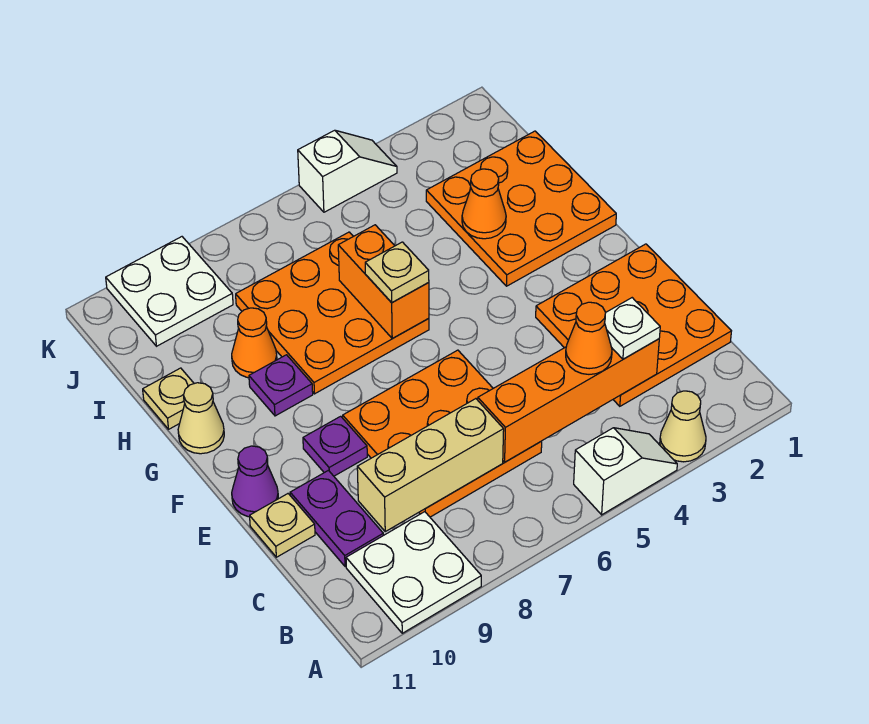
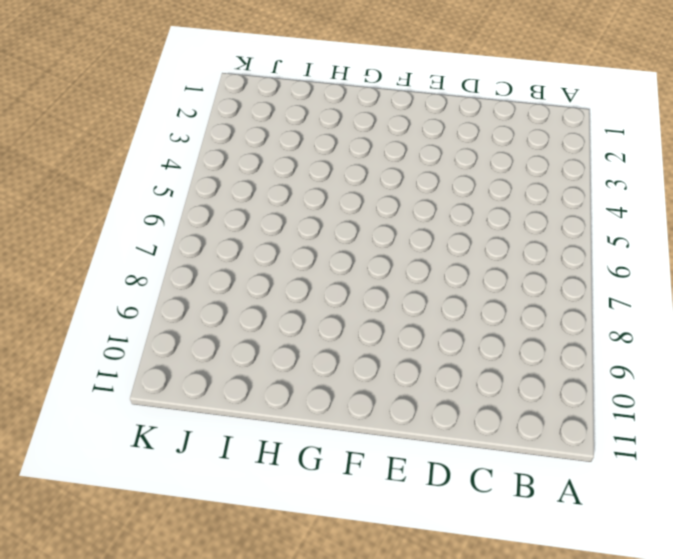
none -> tan cone A3 level 1
none -> white slope A4:A5 level 1 top 5
none -> white plate A9:B10 level 1

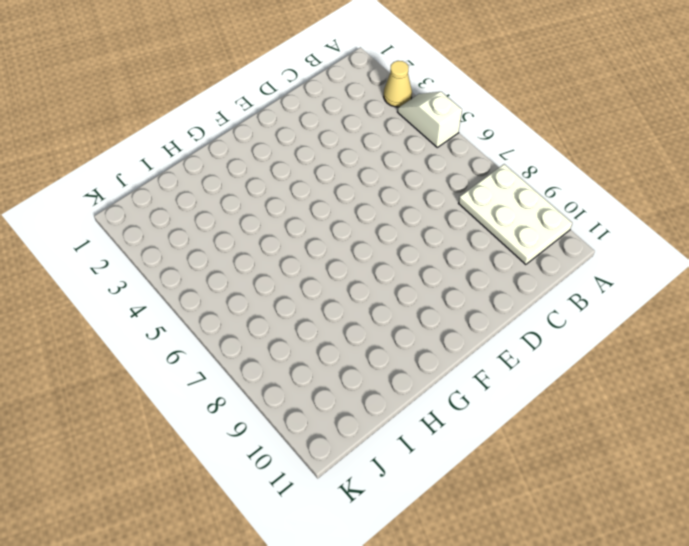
white plate A8:B10 level 1 -> white plate A9:B10 level 1
none -> orange plate C1:E3 level 1
none -> orange plate C6:E8 level 1
none -> purple plate C10:D10 level 1

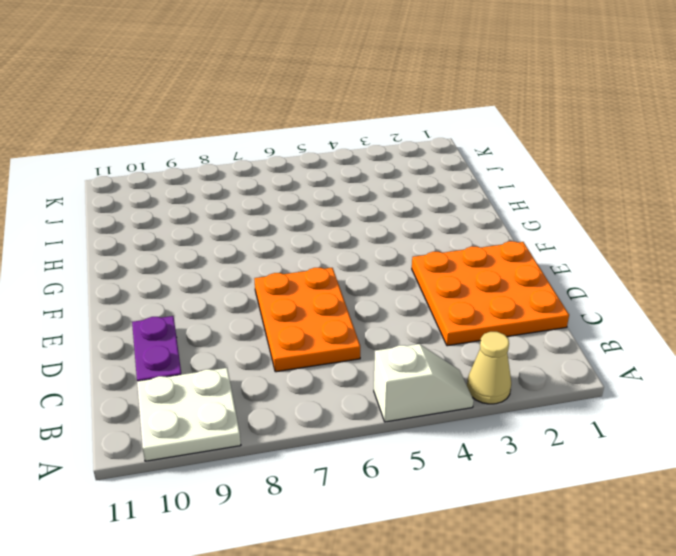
orange plate C6:E7 level 1 -> orange plate C6:E8 level 1
none -> tan plate D11 level 1
none -> purple plate E9 level 1
none -> purple cone E11 level 1

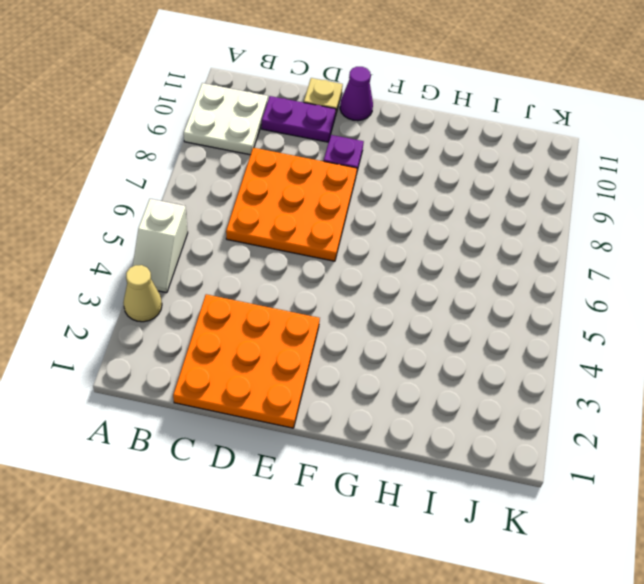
none -> orange plate G1:I3 level 1
none -> orange plate G6:I8 level 1
none -> purple plate G9 level 1

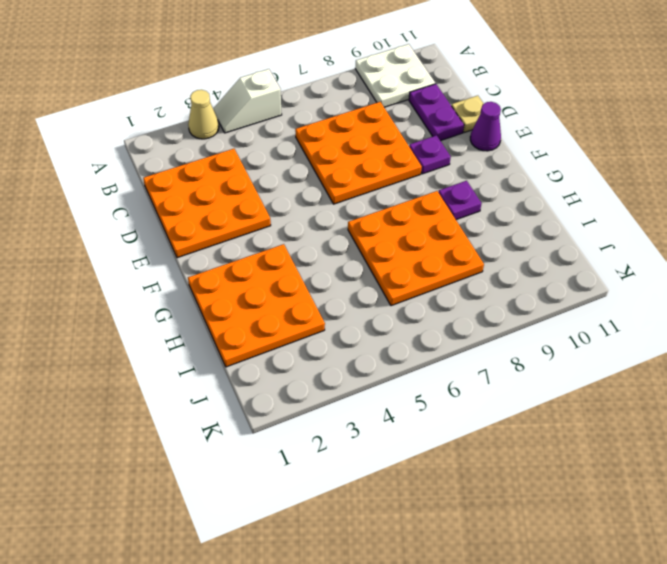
none -> tan cone G11 level 1
none -> orange cone H9 level 1
none -> tan plate H11 level 1

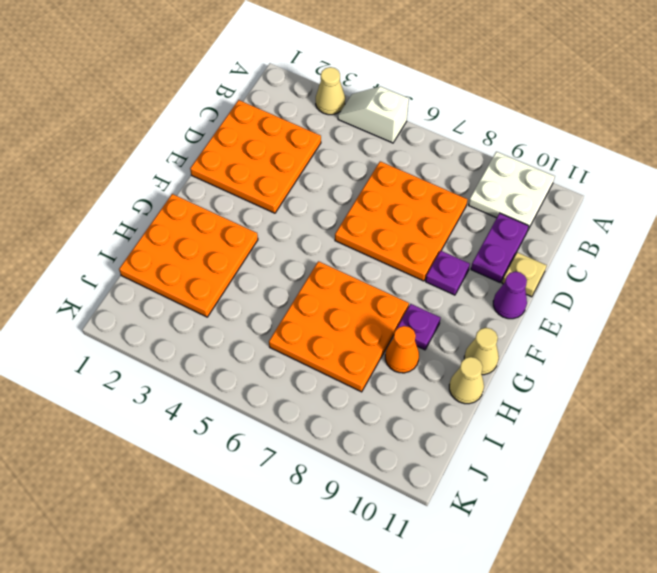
tan cone H11 level 1 -> tan plate H11 level 1
none -> white plate J9:K10 level 1
none -> white slope K4:K5 level 1 top 5
none -> orange brick C3:C6 level 2

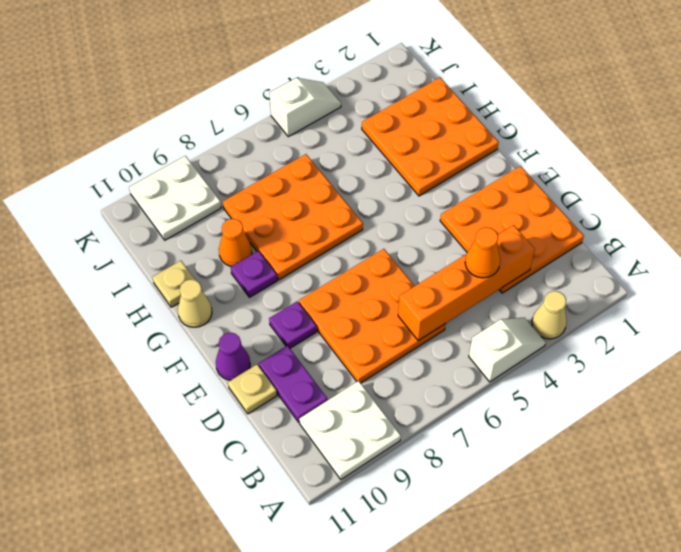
none -> tan brick C7:C9 level 2
none -> orange brick G6:H6 level 2
none -> orange cone H3 level 2

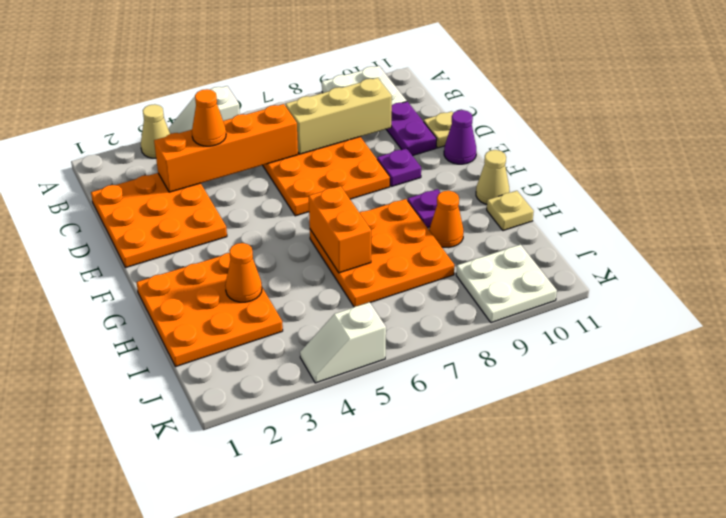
none -> white plate C3 level 3
none -> tan plate G6 level 3

